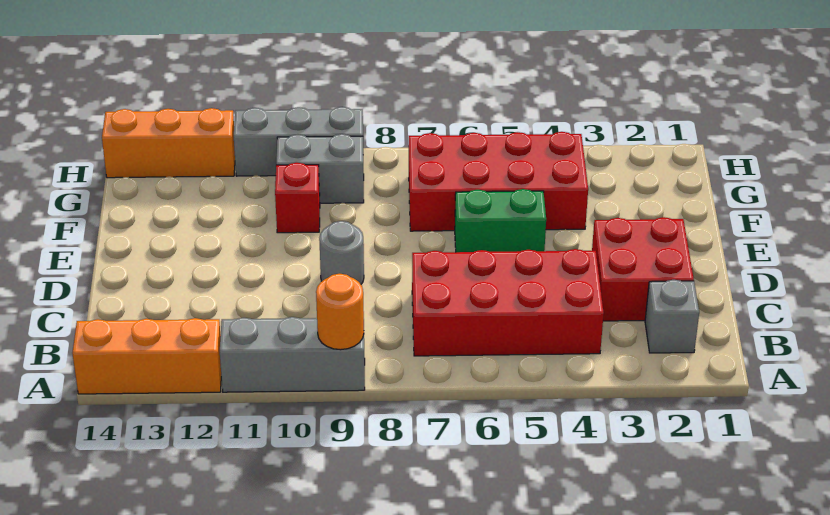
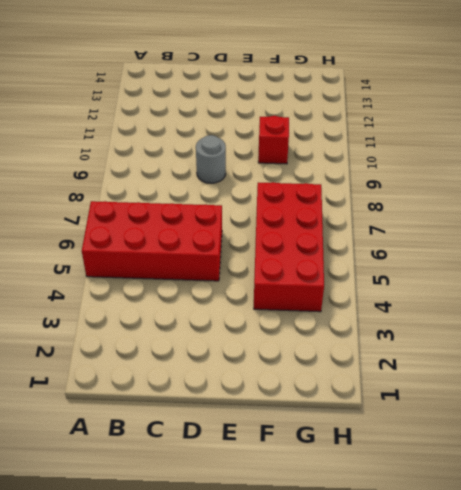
red brick A5:D6 level 1 -> red brick B4:C7 level 1
none -> grey brick A9:A11 level 1
none -> orange brick A12:A14 level 1
none -> grey brick B2 level 1

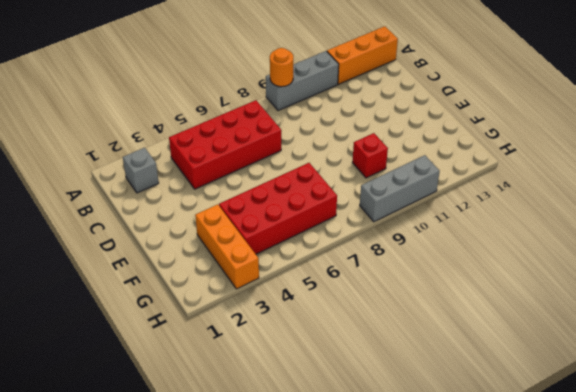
orange brick F3:H3 level 1 -> orange brick H12:H14 level 1
none -> red brick C2:D3 level 1
none -> grey round brick D9 level 1
none -> green brick E5:E6 level 1

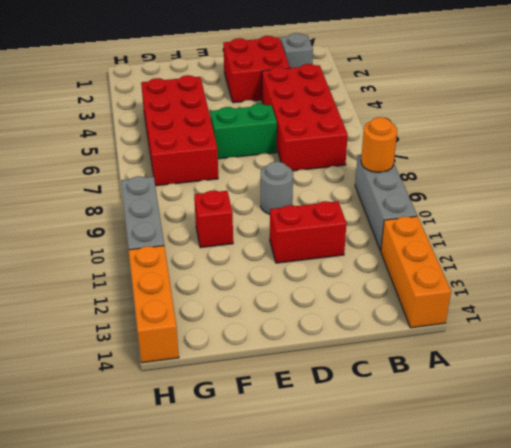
red brick C11:D11 level 1 -> none
green brick D6:E6 level 1 -> green brick E5:E6 level 1
none -> grey brick G9:G10 level 1

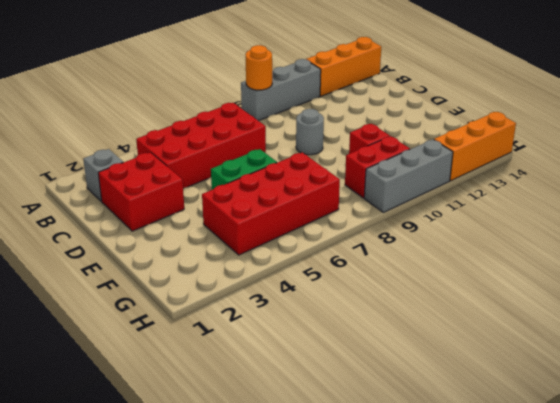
red brick G9:G10 level 1 -> grey brick G9:G10 level 1

